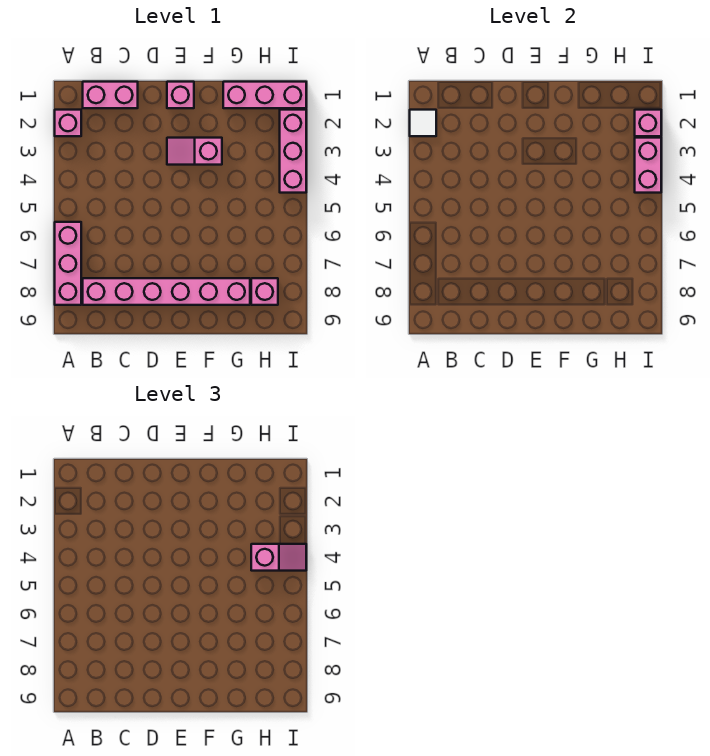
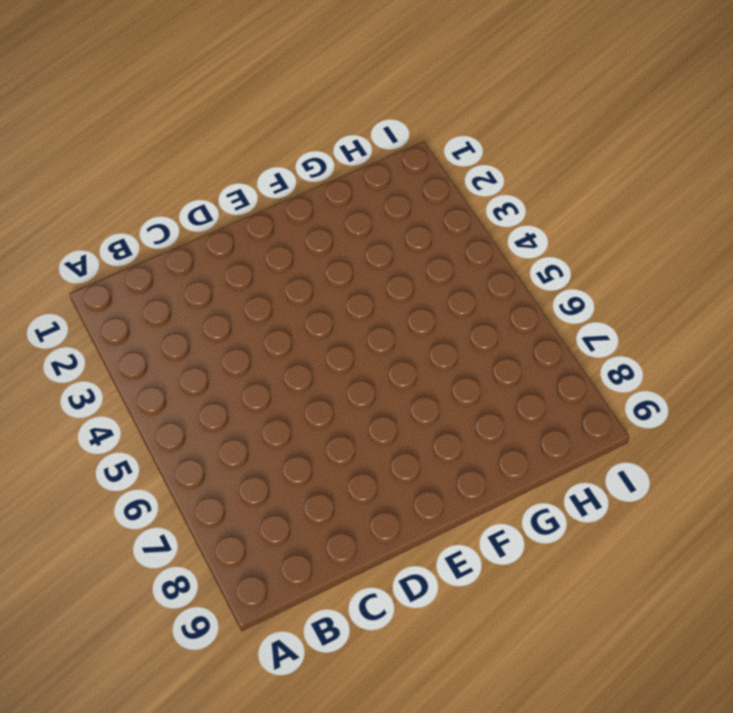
none -> pink brick A2 level 1
none -> pink brick A6:A8 level 1
none -> pink brick B1:C1 level 1

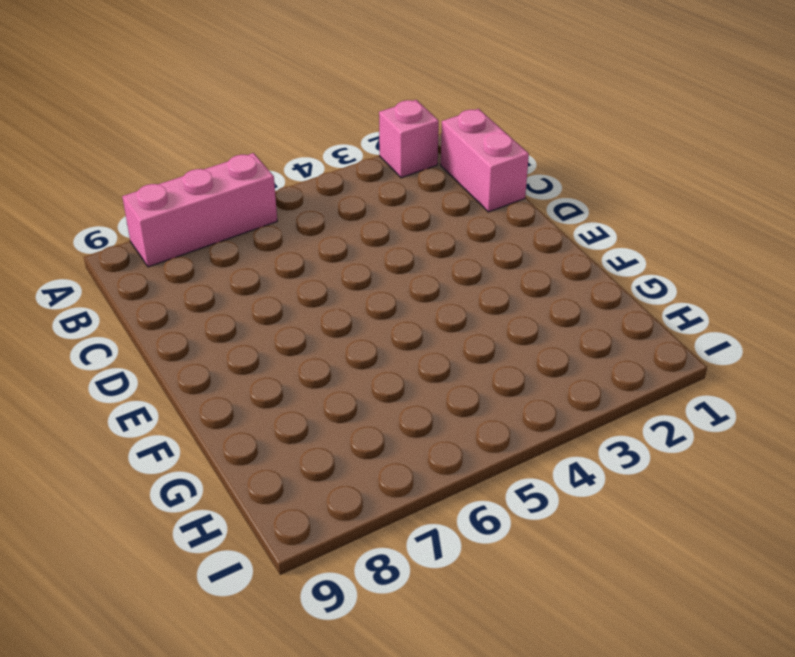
none -> pink brick B8:G8 level 1
none -> pink brick E1 level 1
none -> pink slope E3:F3 level 1 top F

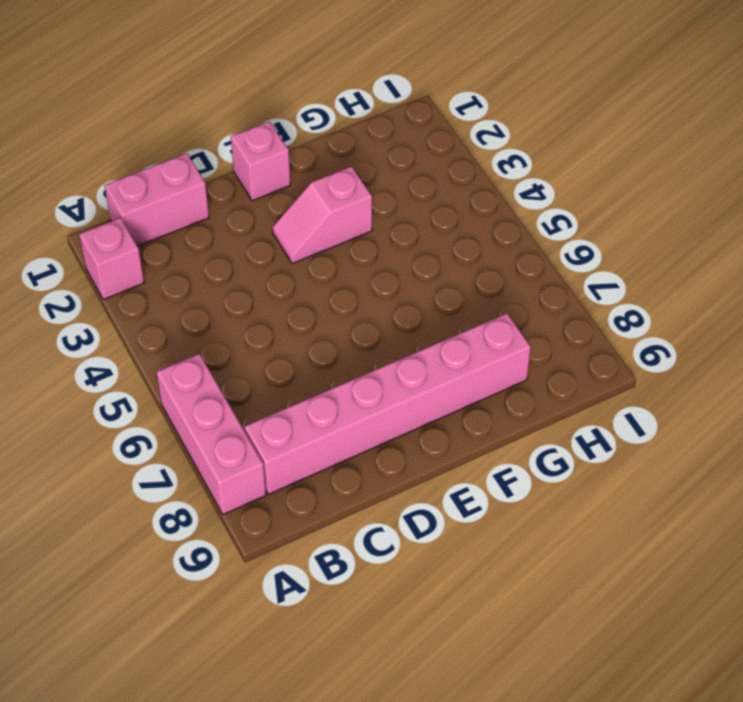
none -> pink brick G1:I1 level 1
none -> pink brick H8 level 1
none -> pink brick I2:I4 level 1

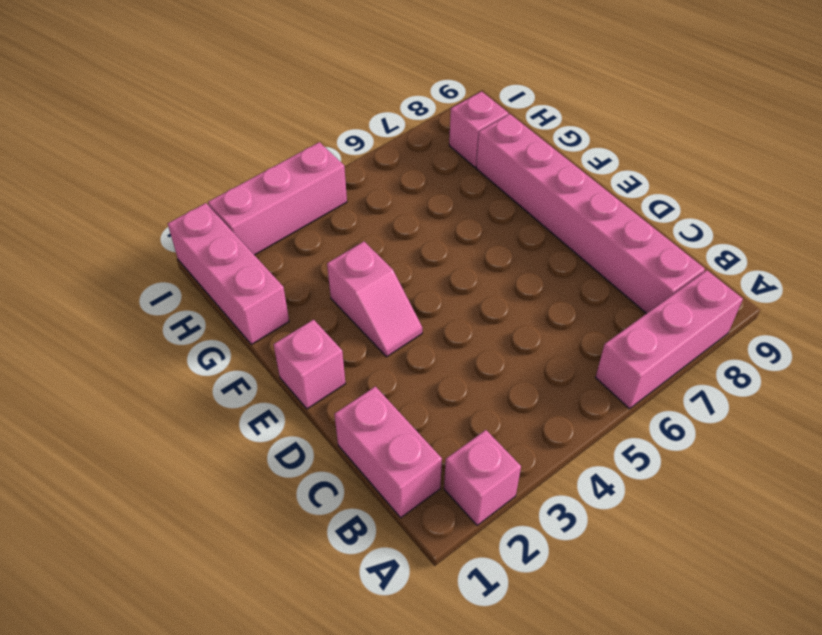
none -> white tile A2 level 2
none -> pink brick I2 level 2
none -> pink brick I3:I4 level 2

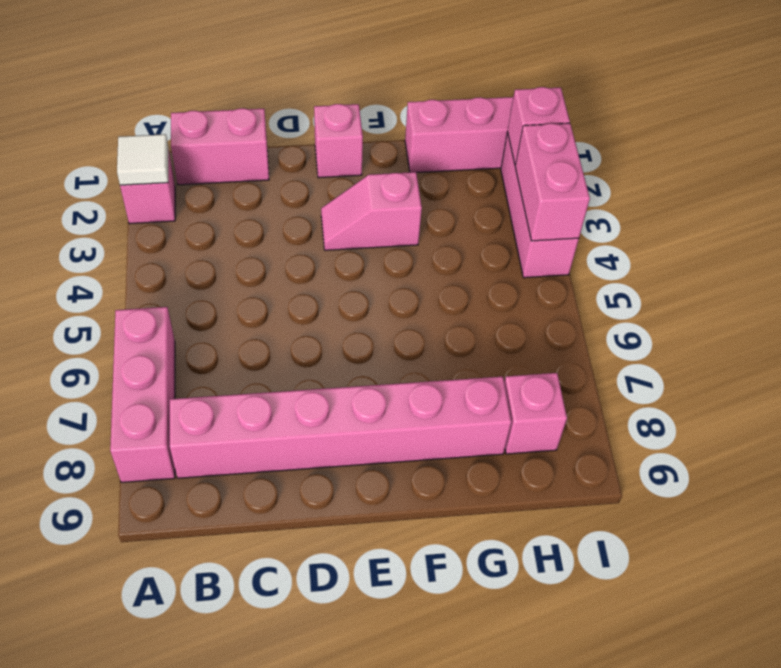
none -> pink slope H4:I4 level 3 top H

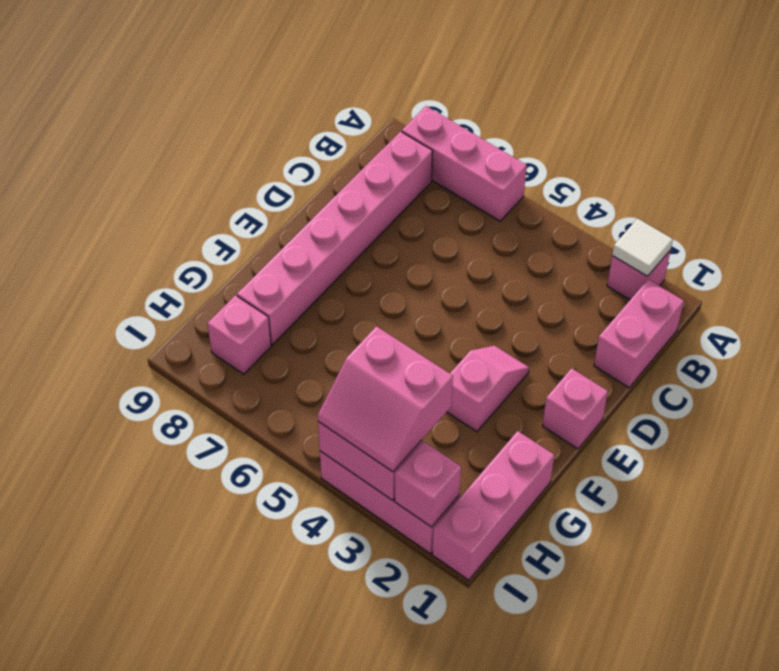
pink slope H3:I4 level 3 top H -> pink slope H4:I4 level 3 top H

